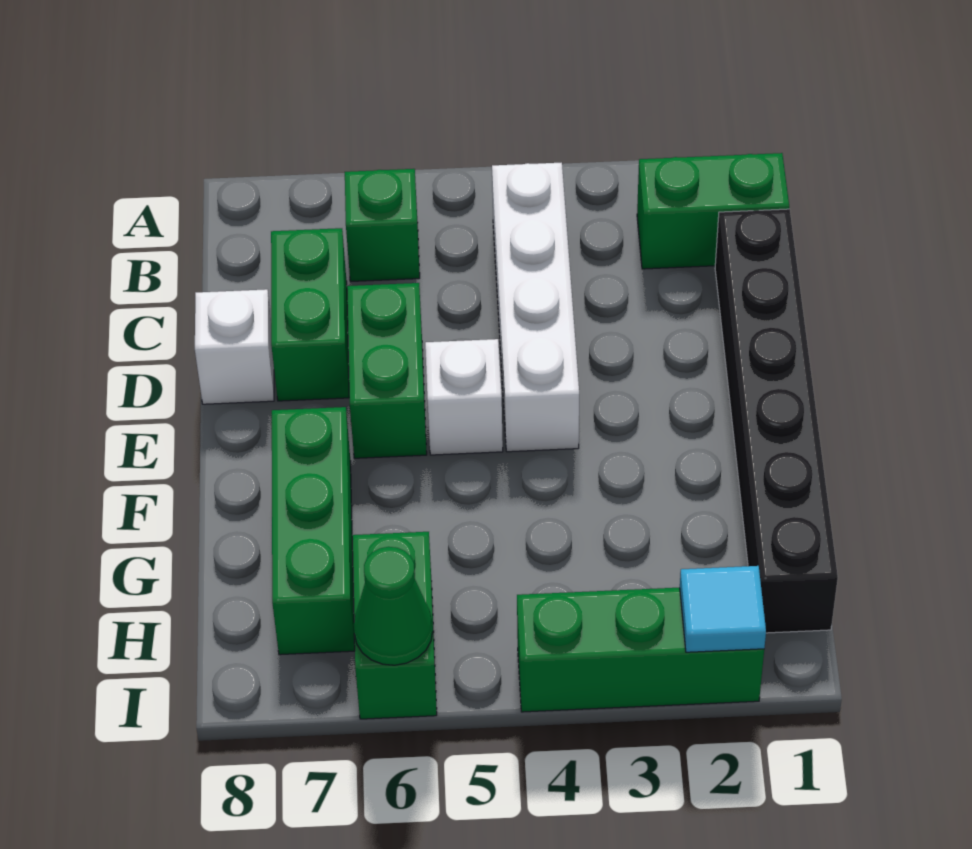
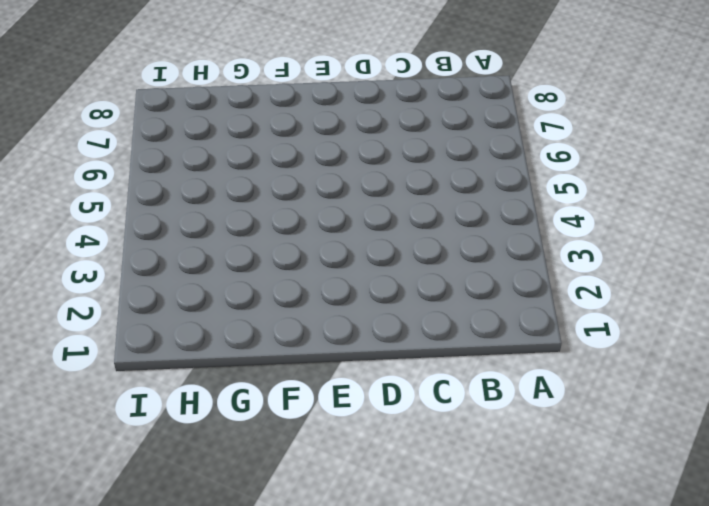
none -> green brick B1:B2 level 1
none -> white brick B4:E4 level 1
none -> green brick B6 level 1

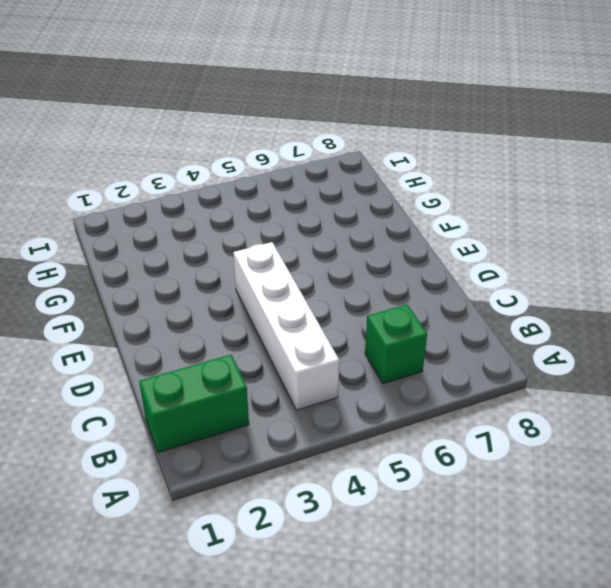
none -> black brick C1:H1 level 1
none -> green brick C7:D7 level 1
none -> green brick D6:E6 level 1

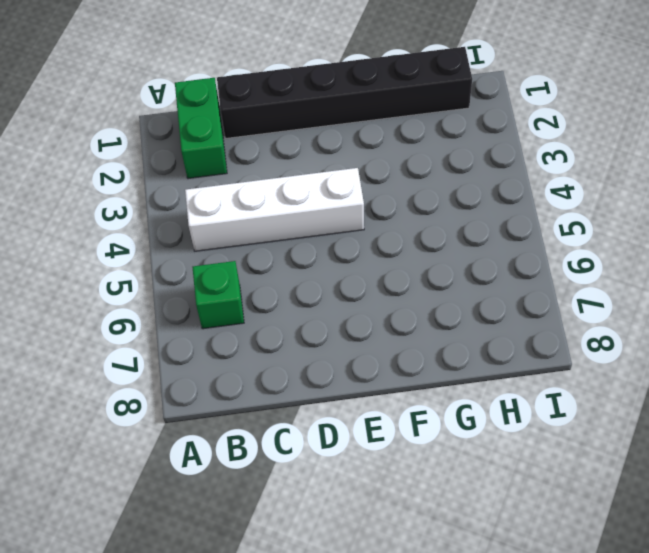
none -> green brick C7:D7 level 1
none -> green brick D6:E6 level 1
none -> white brick D8 level 1

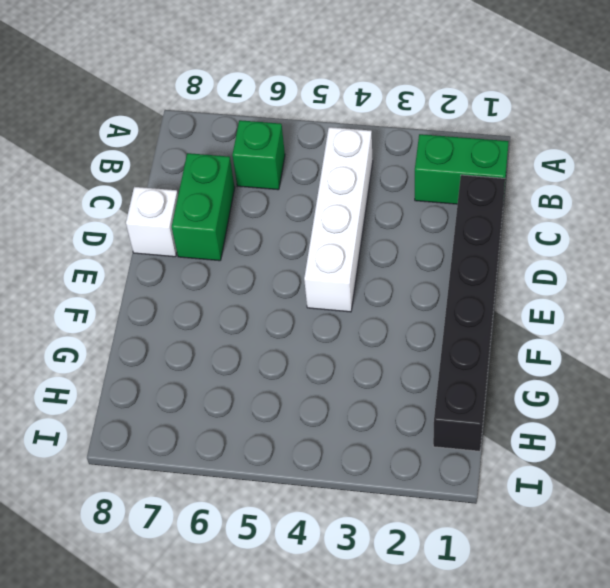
none -> green brick D6:E6 level 1
none -> white brick E5 level 1
none -> green brick F7:H7 level 1

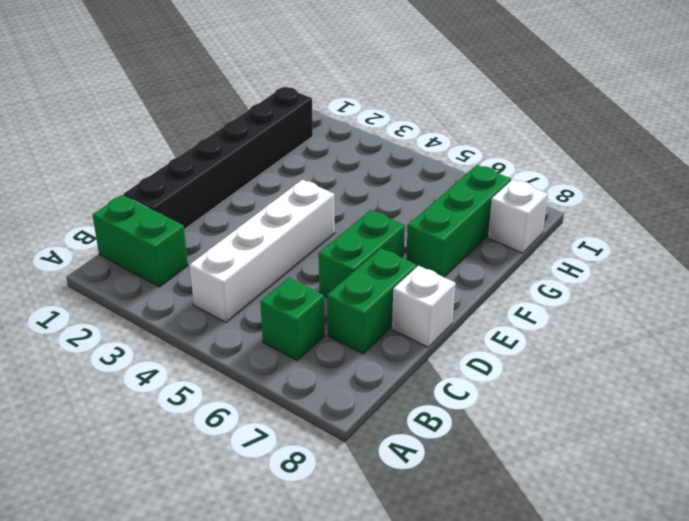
white brick H8 level 1 -> white brick E5 level 1
none -> green brick H6:I6 level 1
none -> green brick I2:I4 level 1
none -> cyan tile I2 level 2

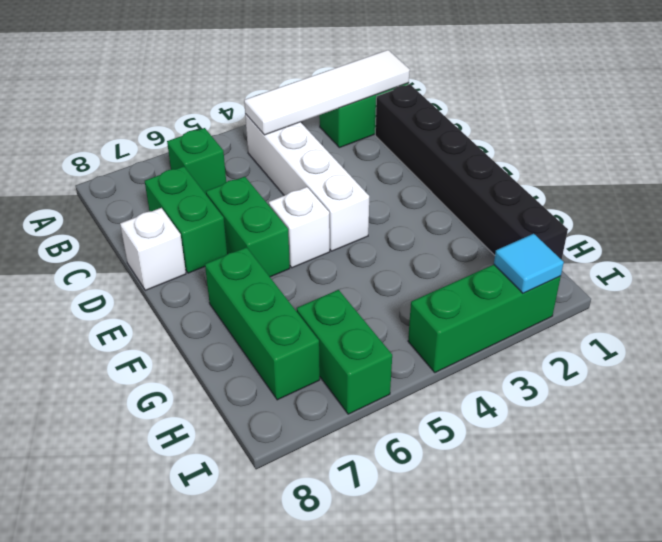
white tile B1:B4 level 2 -> none
none -> green cone I6 level 2

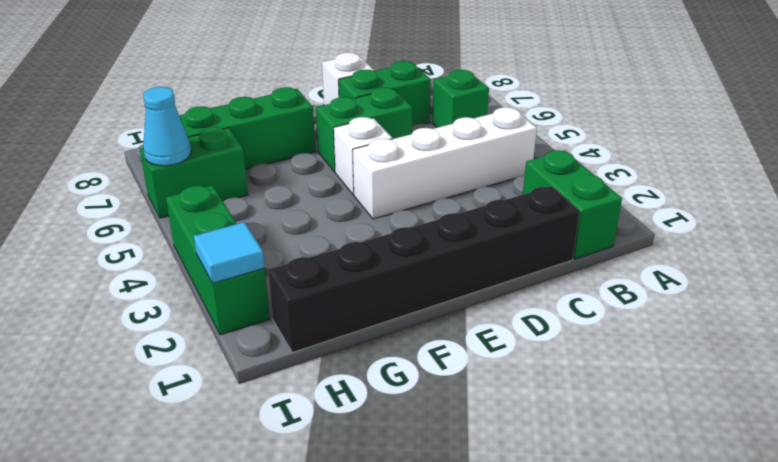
cyan cone I6 level 2 -> green cone I6 level 2

